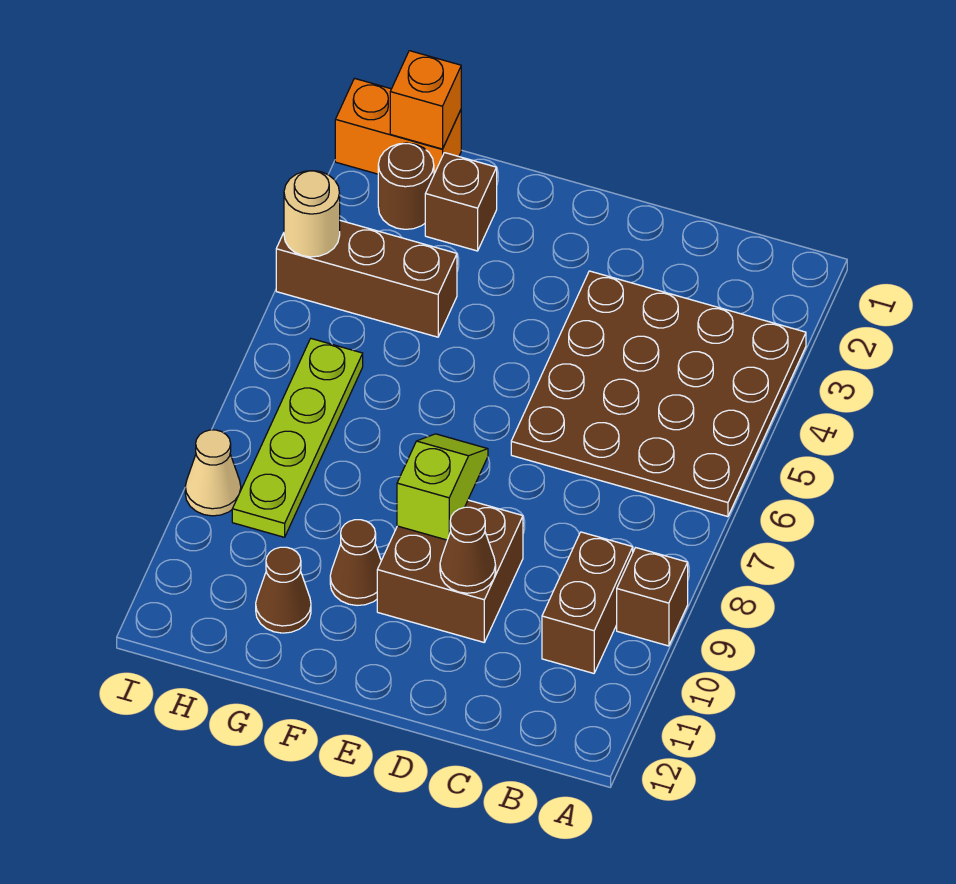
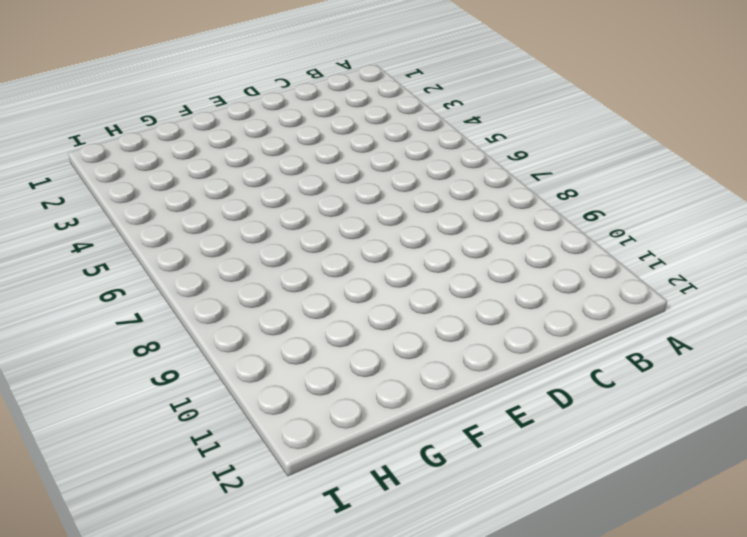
none -> brown plate A3:D6 level 1
none -> brown brick A9 level 1
none -> brown brick B9:B10 level 1

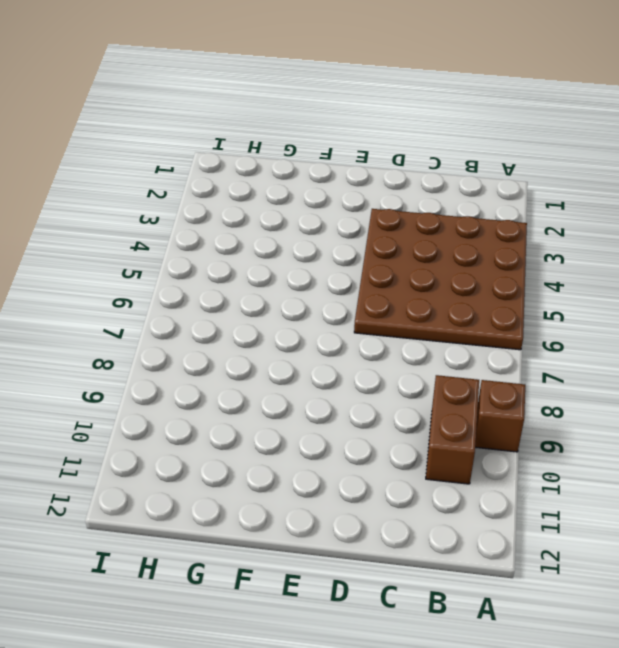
none -> brown brick D9:E10 level 1
none -> brown cone F10 level 1
none -> brown brick G2 level 1

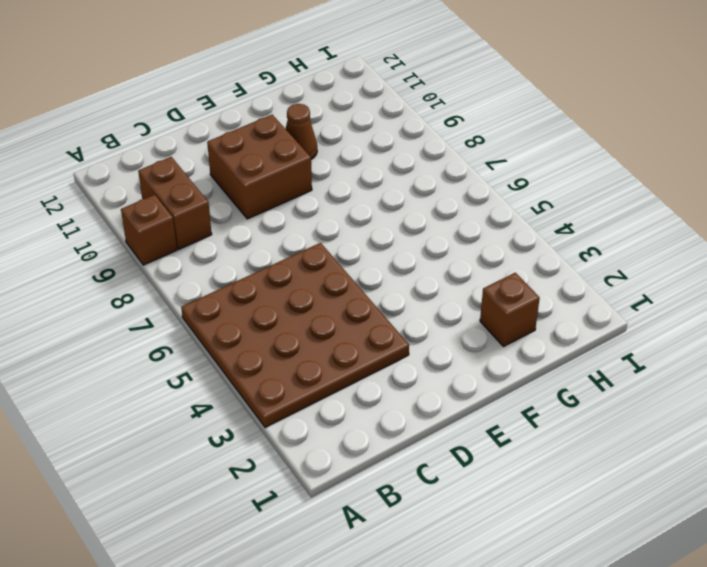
none -> brown brick G4:I4 level 1
none -> brown cone G11 level 1
none -> orange brick H1:I1 level 1

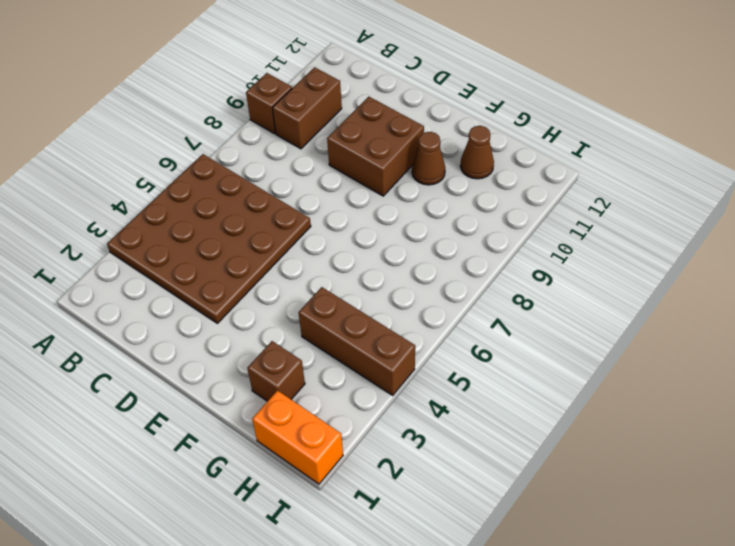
none -> brown round brick H2 level 1
none -> lime plate H6:H9 level 1
none -> tan cone I9 level 1

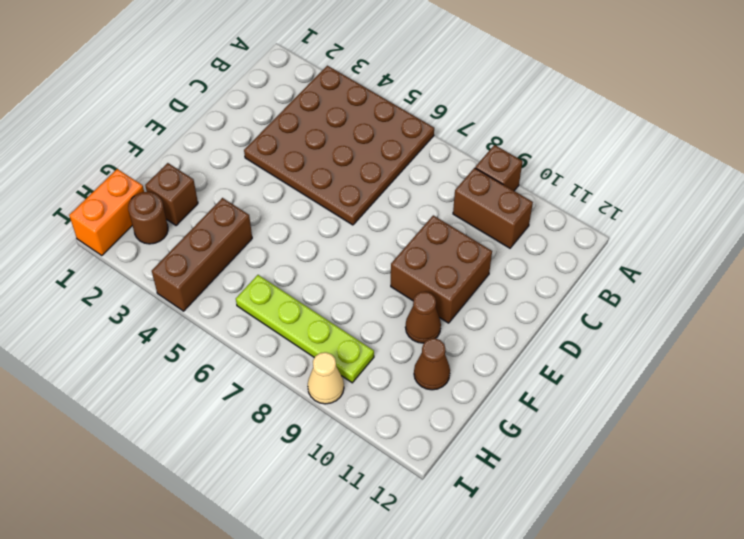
none -> brown cone D10 level 2
none -> lime slope E8:E9 level 2 top 9
none -> orange brick H1 level 2

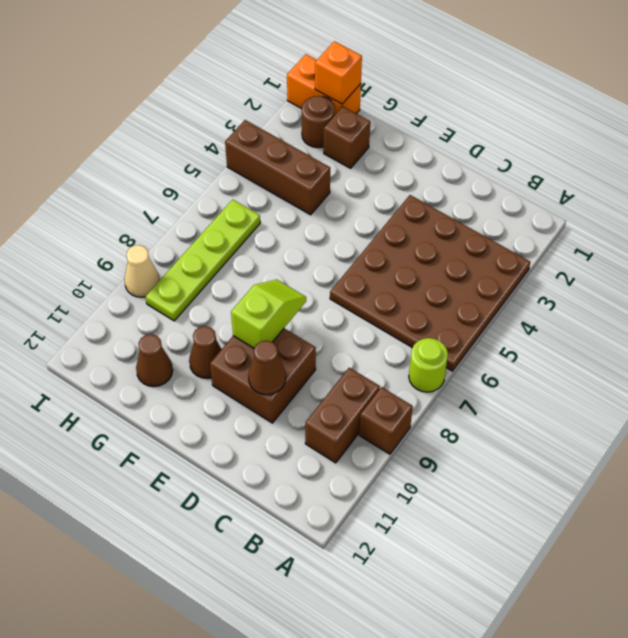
lime round brick A7 level 1 -> none
none -> tan round brick I4 level 2

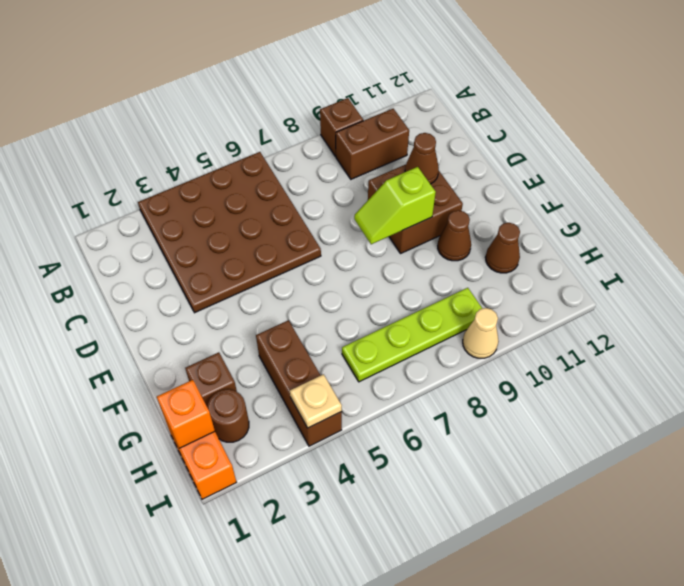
tan plate I4 level 2 -> tan round brick I4 level 2

